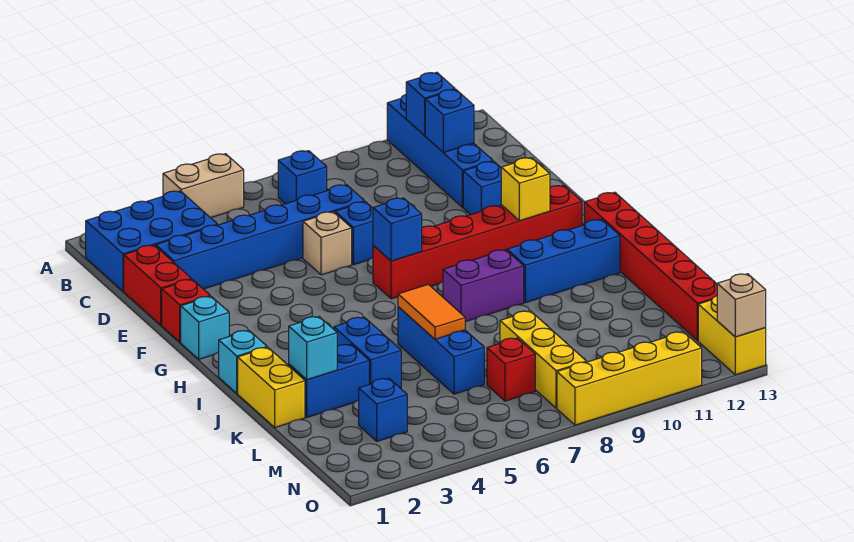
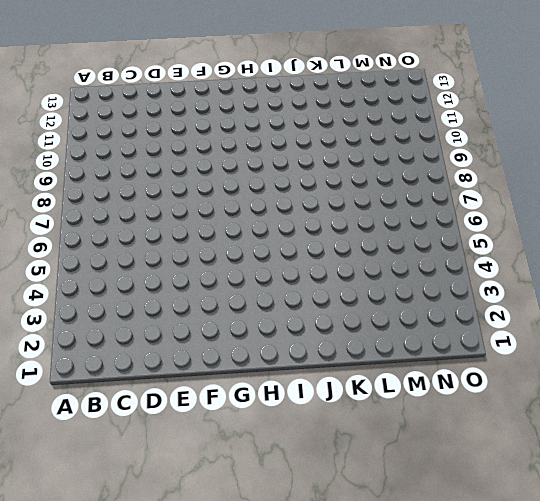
none -> tan brick A4:A5 level 1
none -> blue brick A11:D11 level 1
none -> blue brick B1:C3 level 1
none -> blue brick B7 level 1

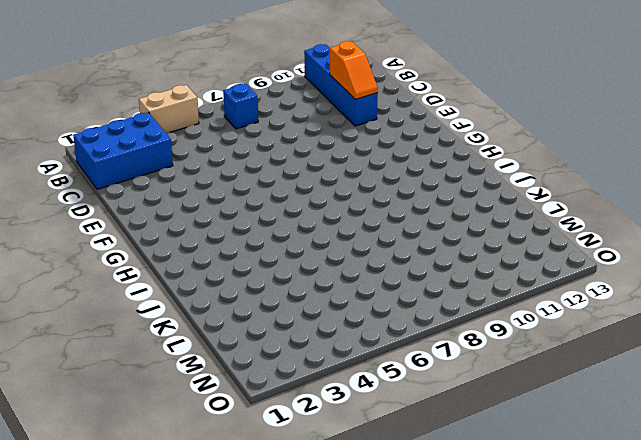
orange slope C11:D11 level 2 top C -> blue brick C11 level 2
none -> red brick D1:E1 level 1
none -> blue brick D2:D7 level 1
none -> tan brick E6 level 1
none -> blue brick E7 level 1

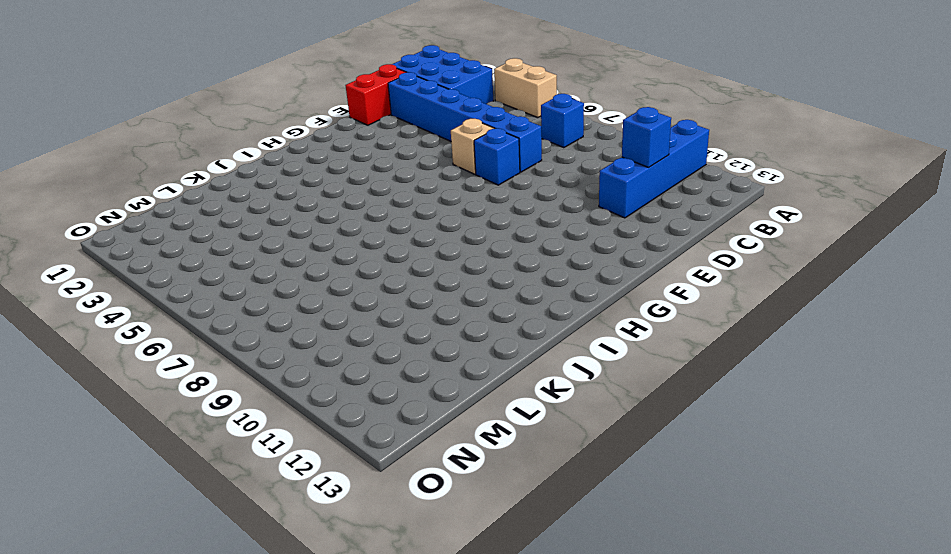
none -> blue brick E11 level 1
none -> red brick F1 level 1
none -> cyan brick G1 level 1
none -> red brick G7:G12 level 1

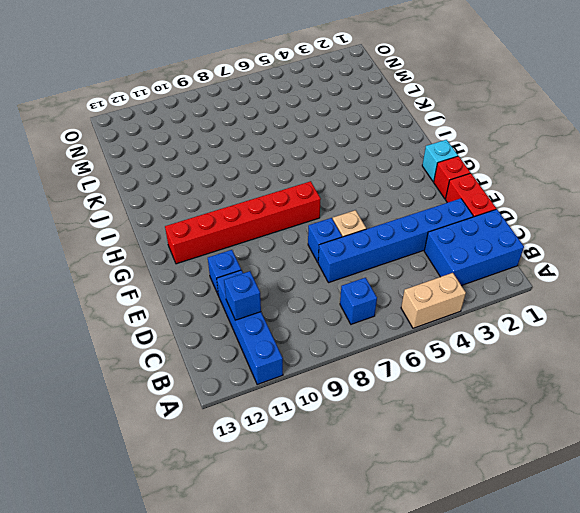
none -> red brick H13:M13 level 1
none -> cyan brick I1 level 1
none -> purple brick I8:I9 level 1
none -> blue brick I10:I12 level 1

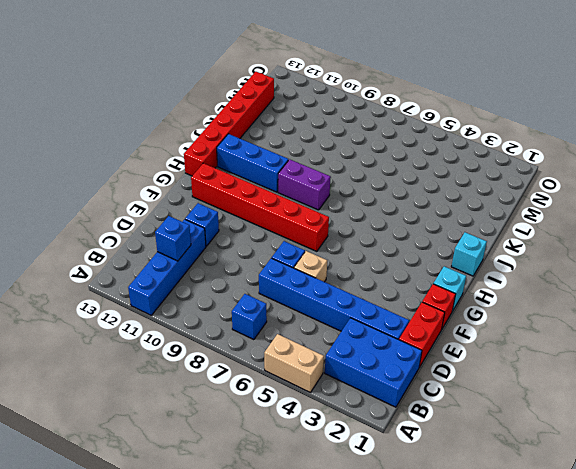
none -> yellow brick J1:K1 level 1
none -> blue brick J4:K4 level 1
none -> blue brick J6:L6 level 1
none -> blue brick K2:K3 level 1

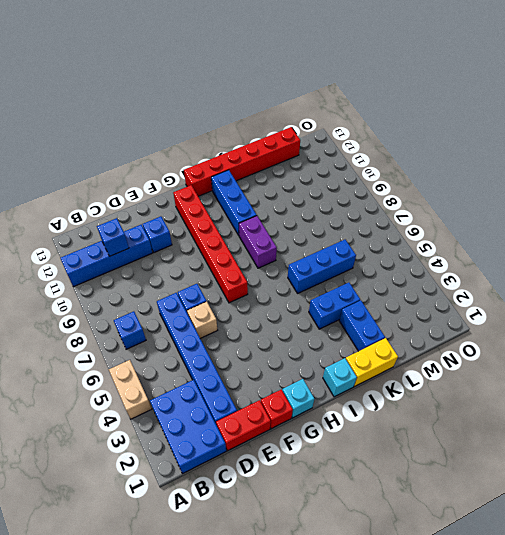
none -> yellow brick L8:N8 level 1
none -> blue brick M3 level 1
none -> red brick M7 level 1
none -> yellow brick N13:O13 level 1

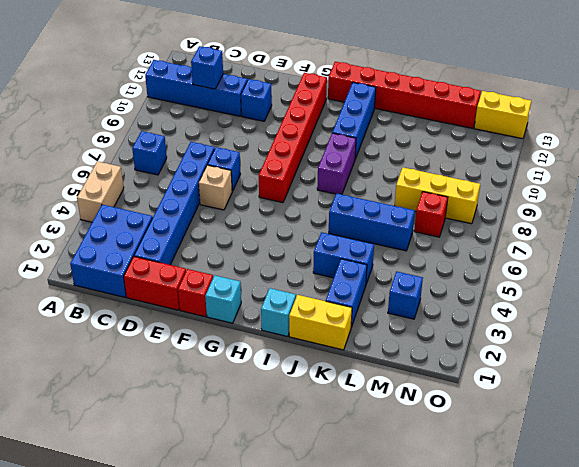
none -> yellow brick O8:O11 level 1
none -> blue brick B11 level 2
none -> blue brick G7 level 2
none -> yellow brick G11 level 2

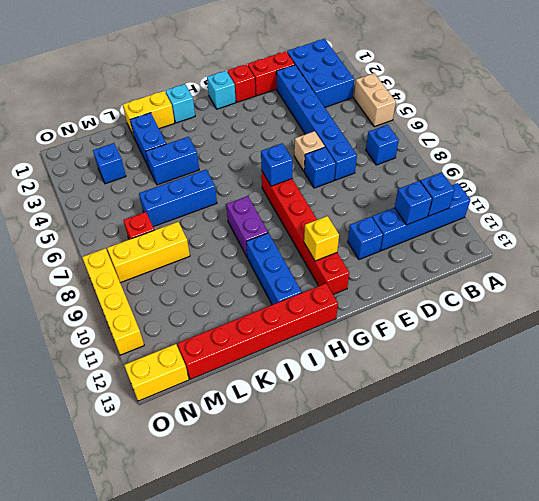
none -> orange tile J6:K6 level 2
none -> cyan brick K2 level 2
none -> tan brick O13 level 2

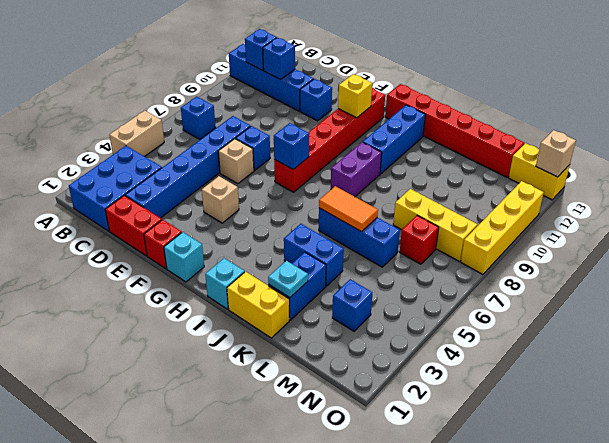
tan brick F4 level 1 -> none
cyan plate K2 level 2 -> cyan brick K2 level 2

